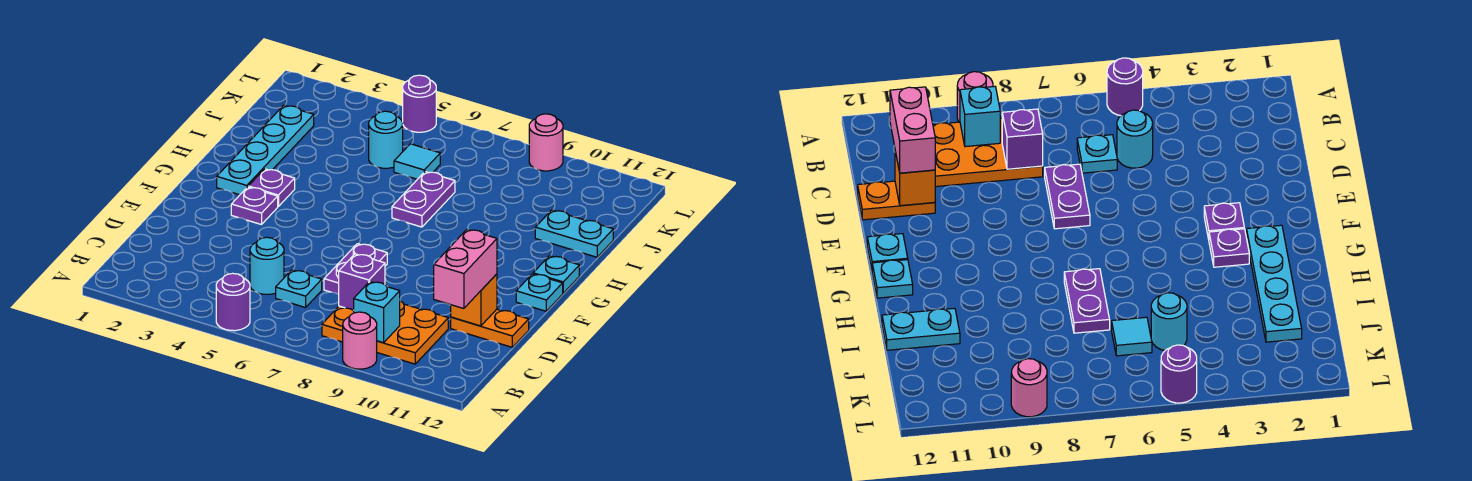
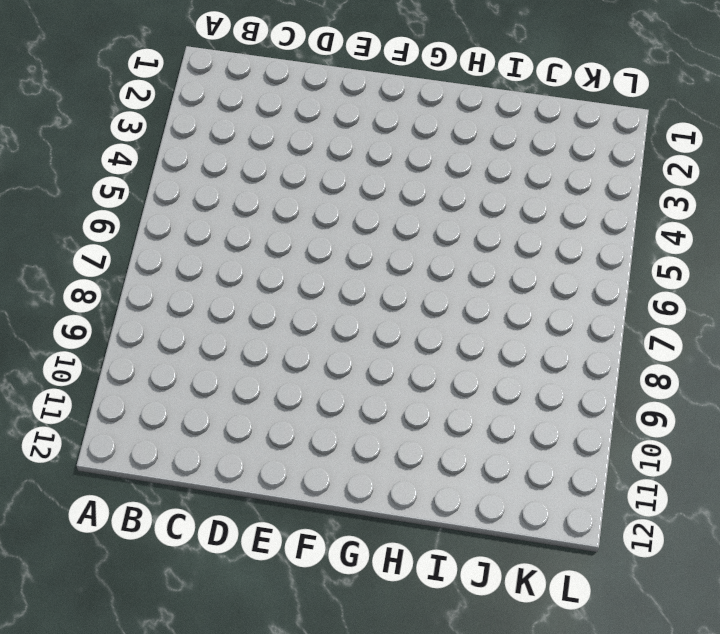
none -> purple round brick A5 level 1
none -> pink round brick A9 level 1
none -> orange plate B8:C10 level 1

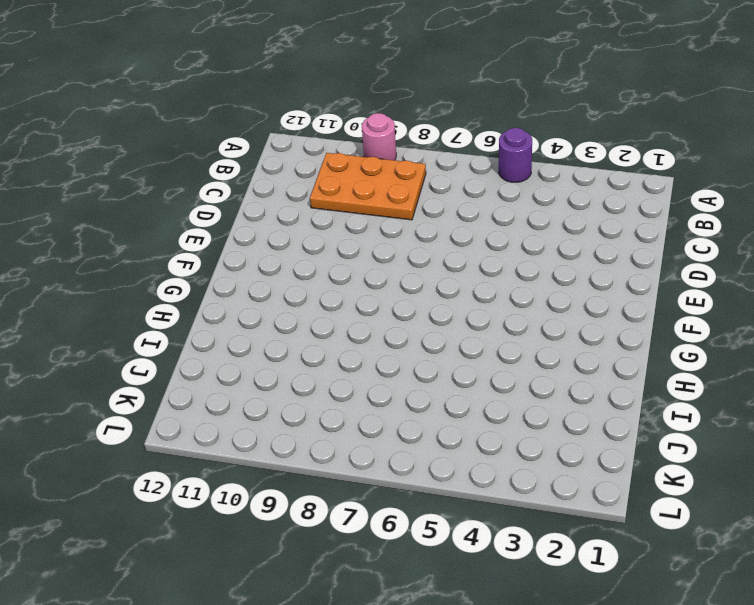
none -> cyan round brick C5 level 1
none -> cyan plate C6 level 1
none -> purple plate D7:E7 level 1

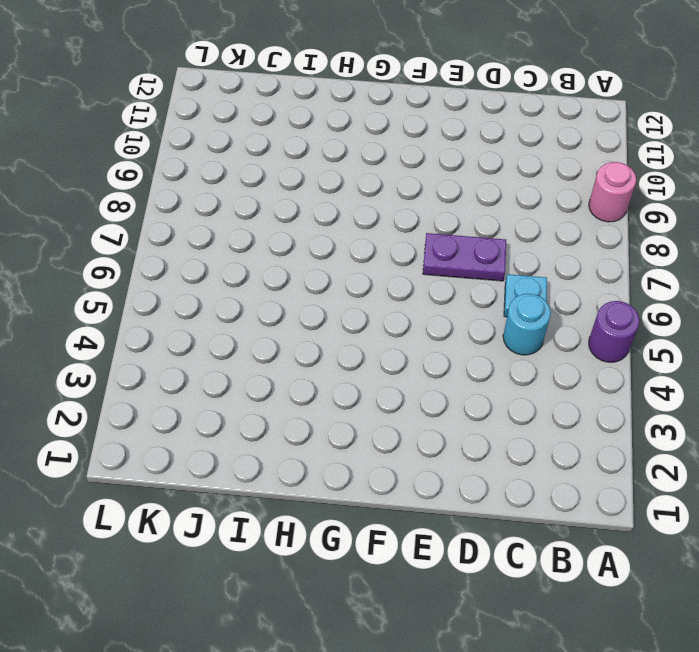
none -> orange plate B8:C10 level 1
none -> orange plate D11:D12 level 1
none -> purple plate F3 level 1

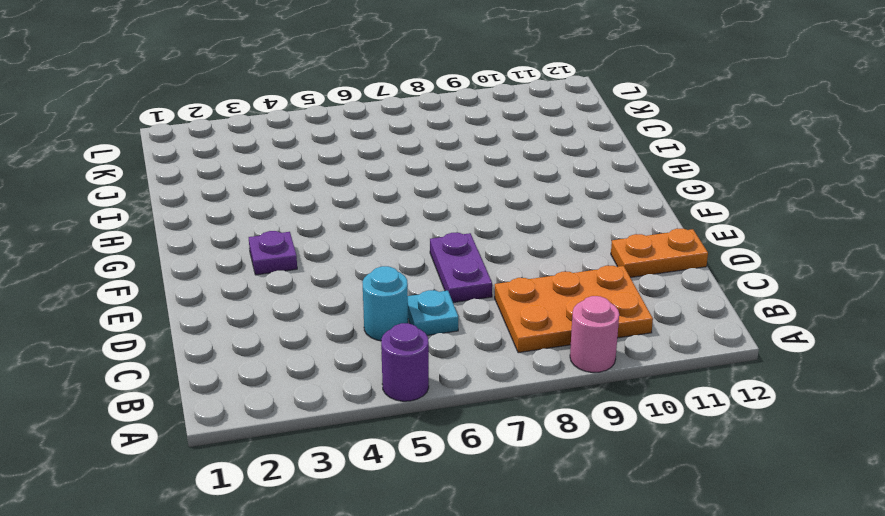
none -> cyan plate F12 level 1
none -> cyan plate G2:J2 level 1
none -> purple plate G3 level 1

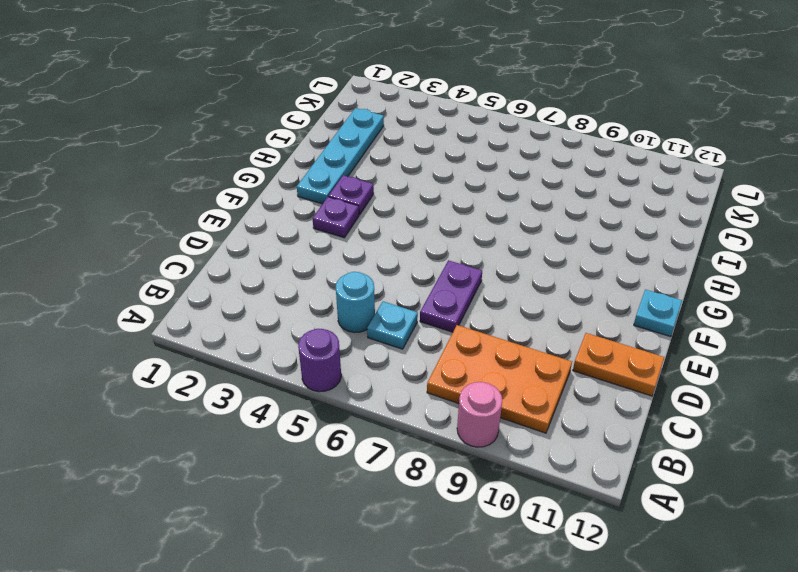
none -> cyan plate G12 level 1
none -> purple plate H7:I7 level 1
none -> cyan plate I11:I12 level 1

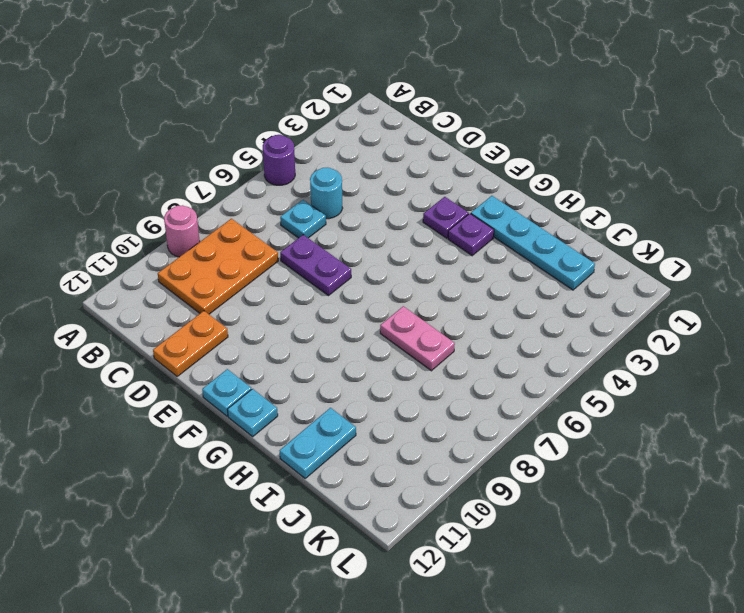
pink plate H7:I7 level 1 -> purple plate H7:I7 level 1
none -> cyan round brick J5 level 1
none -> cyan tile J6 level 1
none -> purple round brick L5 level 1

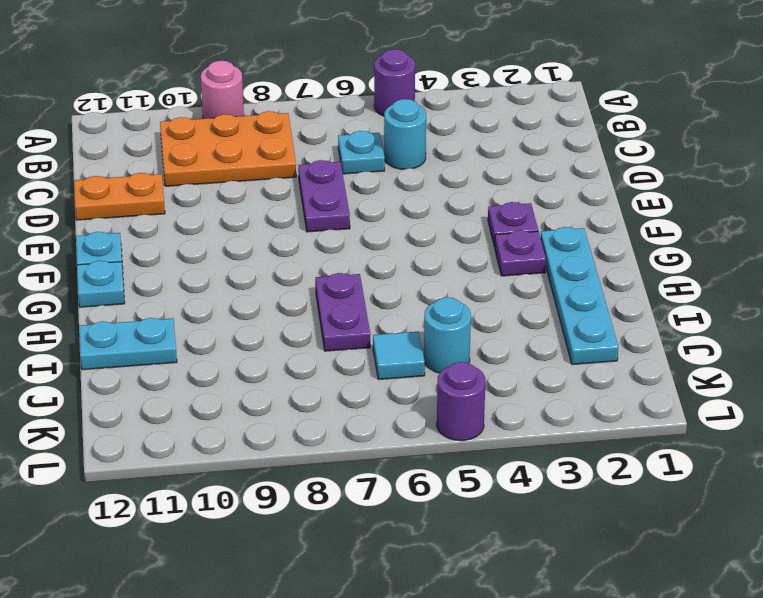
none -> pink round brick L9 level 1
none -> cyan brick B9 level 2
none -> purple brick C8 level 2

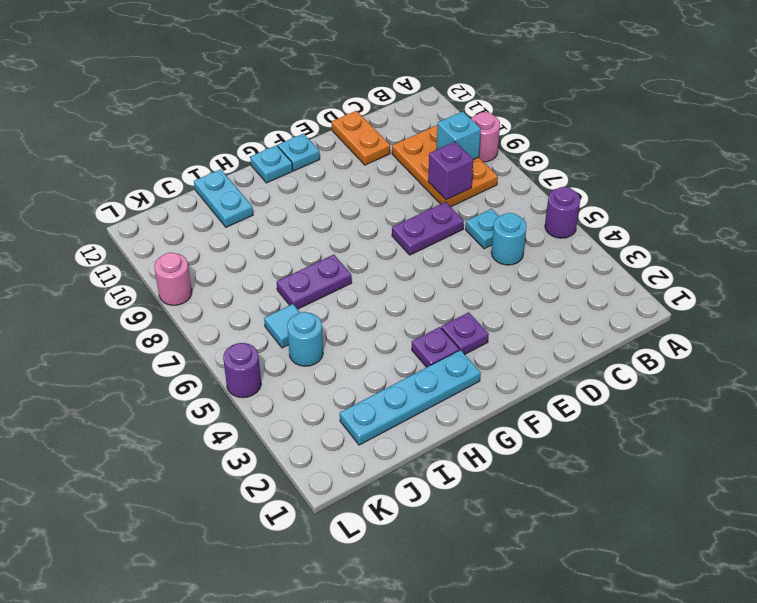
none -> orange brick D11 level 2
none -> pink brick C11:D11 level 3

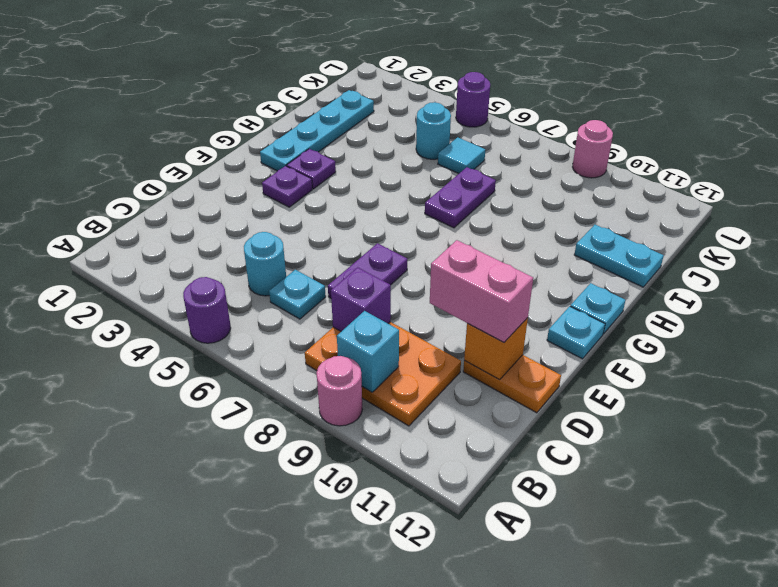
pink brick D10:D11 level 3 -> pink brick C11:D11 level 3

